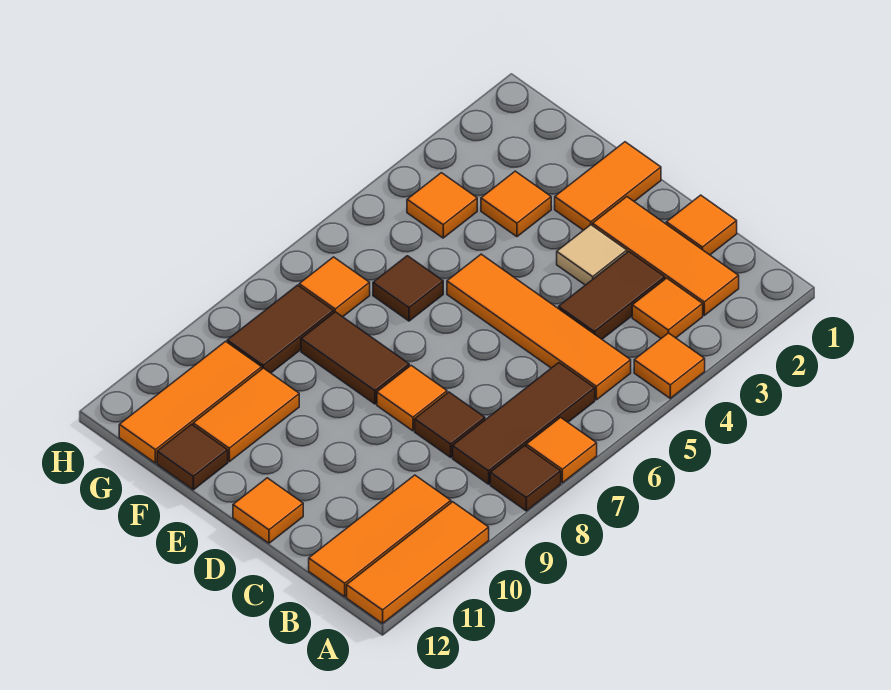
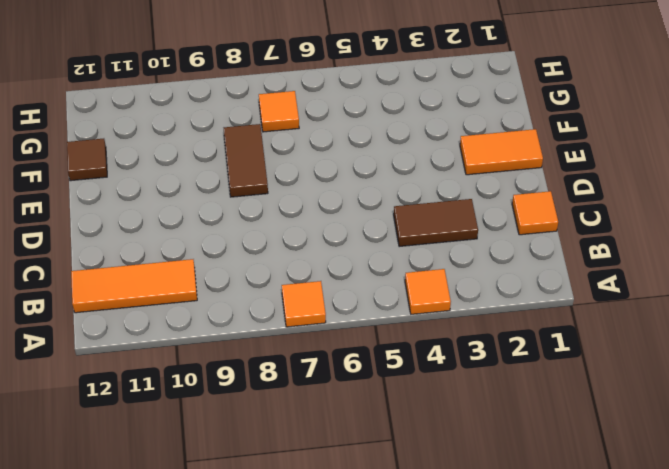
none -> brown tile A8 level 1
none -> orange tile A10:A12 level 1
none -> orange tile B2:D2 level 1

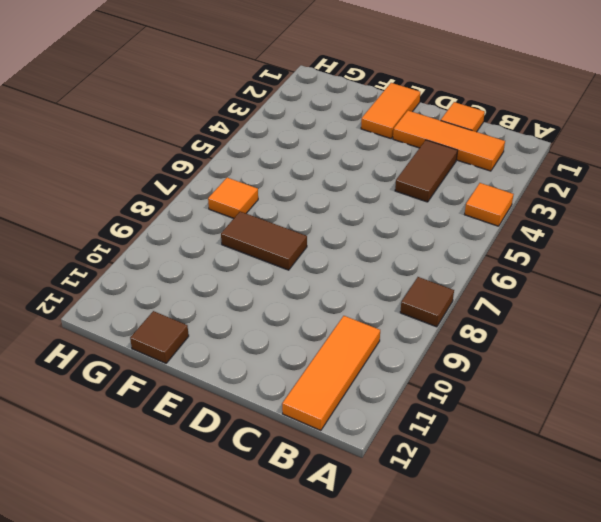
none -> orange tile A7 level 1
none -> orange tile A10:A12 level 1
none -> orange tile B3 level 1

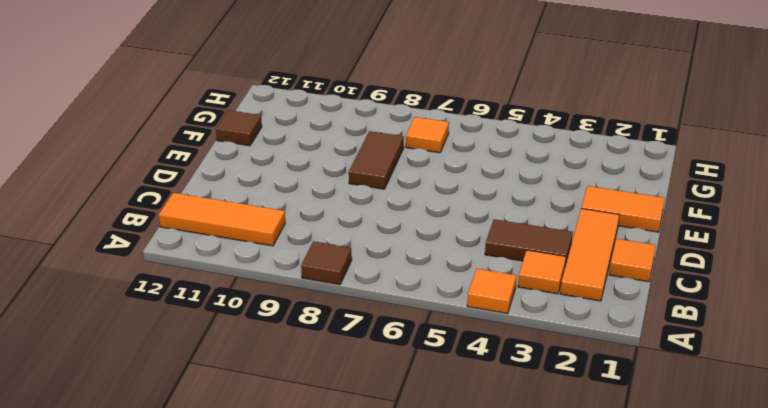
none -> orange tile A7 level 1
none -> orange tile A10:A12 level 1
none -> orange tile B5:E5 level 1

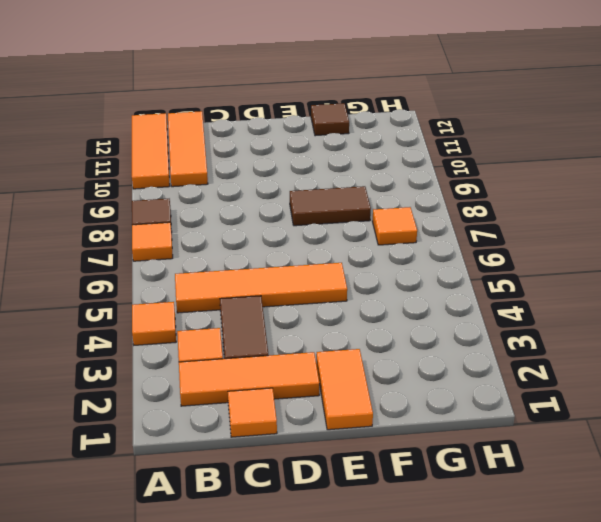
none -> brown tile B6:B8 level 1
none -> brown tile C8 level 1
none -> tan tile D3 level 1

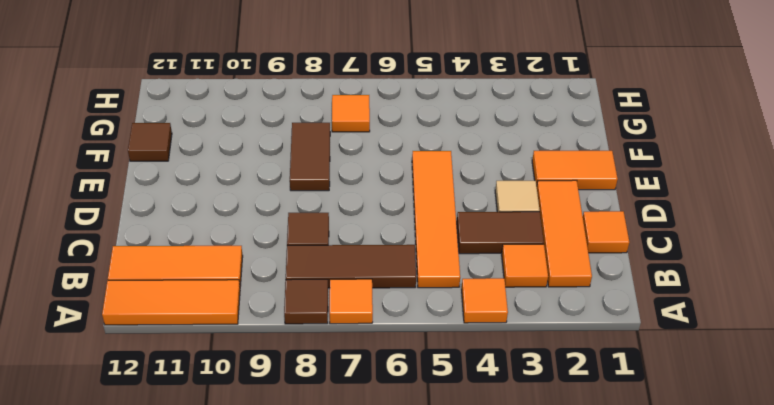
none -> orange tile D8 level 1
none -> orange tile D12 level 1
none -> orange tile F3 level 1

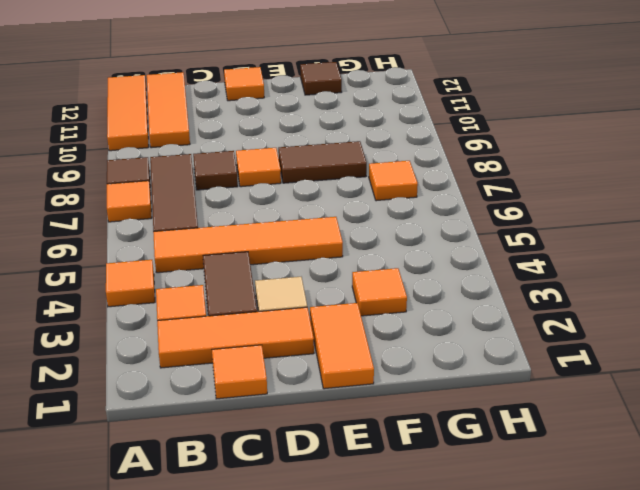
none -> brown tile F6 level 1
none -> orange tile F10:F11 level 1
none -> orange tile G4 level 1

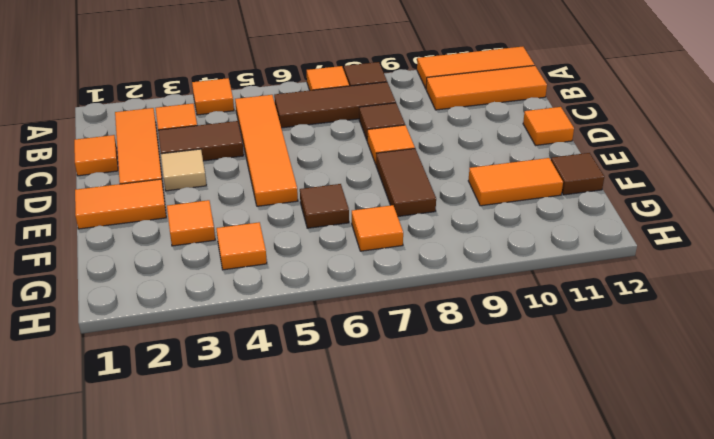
none -> brown tile G8:G9 level 1
none -> orange tile G10:G12 level 1

